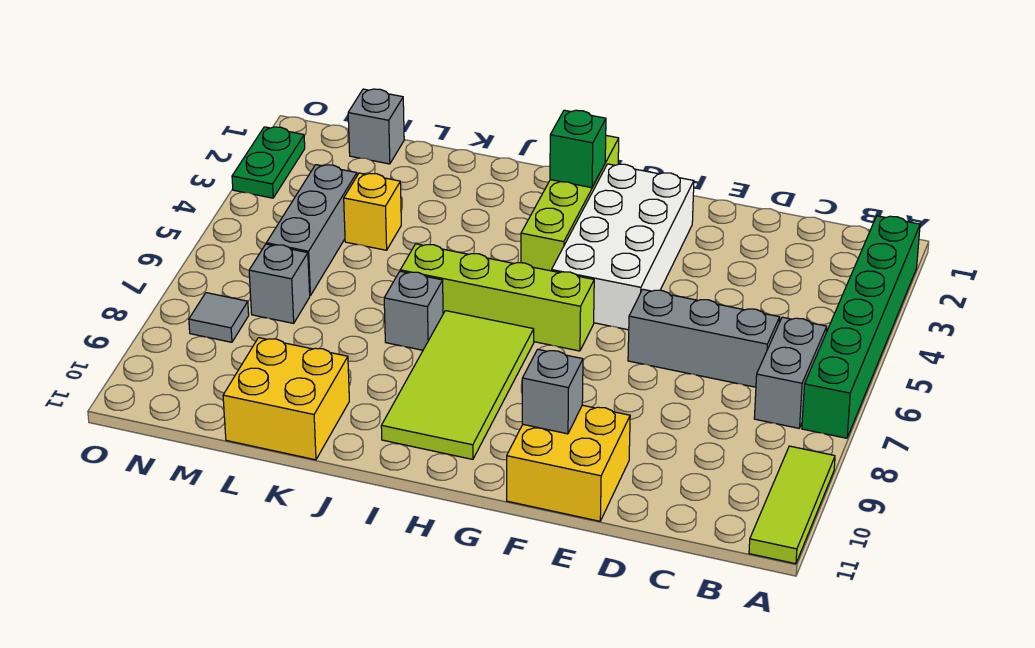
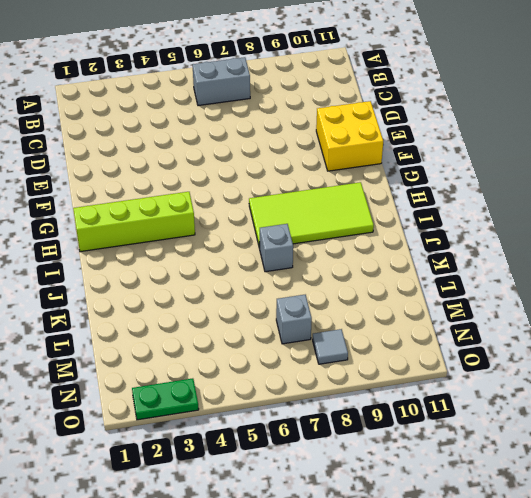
none -> green brick A2:A7 level 1
none -> lime tile A9:A11 level 1
none -> grey brick C6:E6 level 1

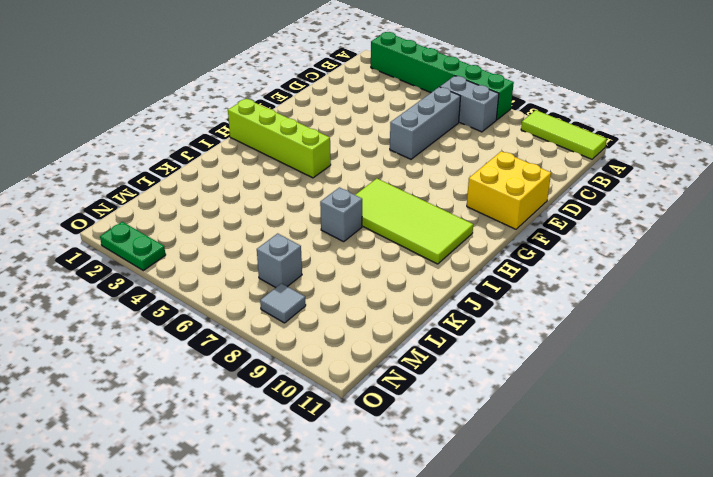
none -> white brick F2:G5 level 1
none -> lime brick G6:J6 level 1
none -> yellow brick K10:L11 level 1

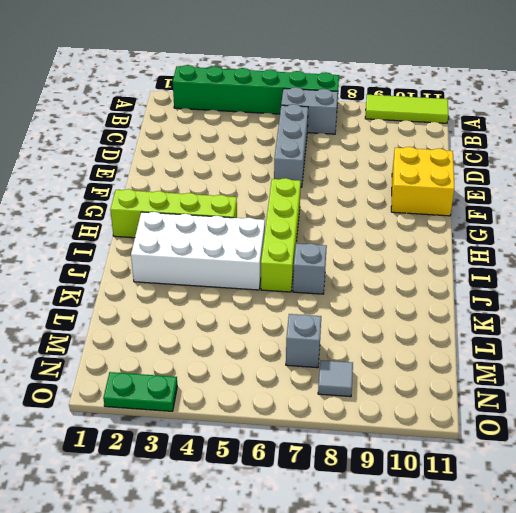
white brick I2:J5 level 1 -> white brick F2:G5 level 1
none -> lime tile H7:I10 level 1
none -> yellow brick K10:L11 level 1
none -> yellow brick L4 level 1

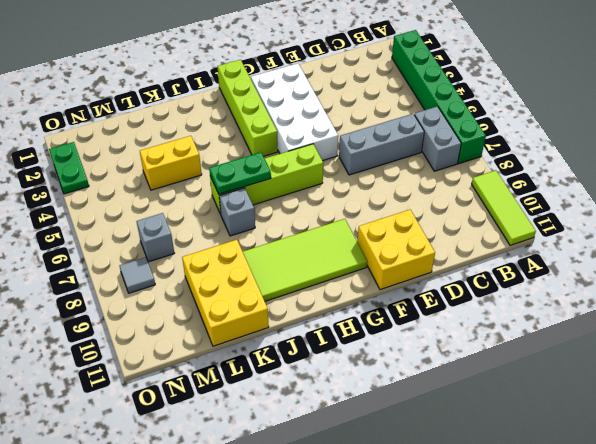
lime tile G9:J10 level 1 -> lime tile H7:I10 level 1
green plate I6:J6 level 2 -> none
yellow brick K4:L4 level 1 -> yellow brick L4 level 1
yellow brick K9:L11 level 1 -> yellow brick K10:L11 level 1
none -> grey brick M1 level 1
none -> grey brick M4:M6 level 1
none -> grey brick F10 level 2

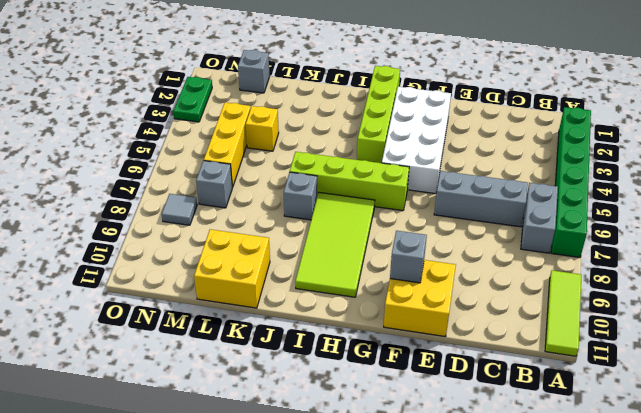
yellow brick M4:M6 level 1 -> grey brick M4:M6 level 1
none -> green brick H2 level 2

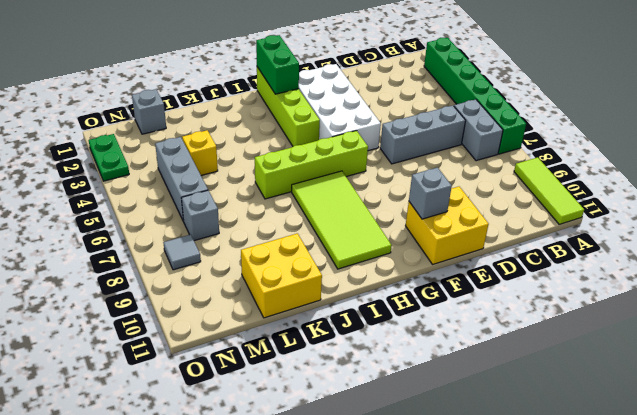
green brick H1:H2 level 2 -> green brick H2 level 2
none -> grey brick J7 level 1

